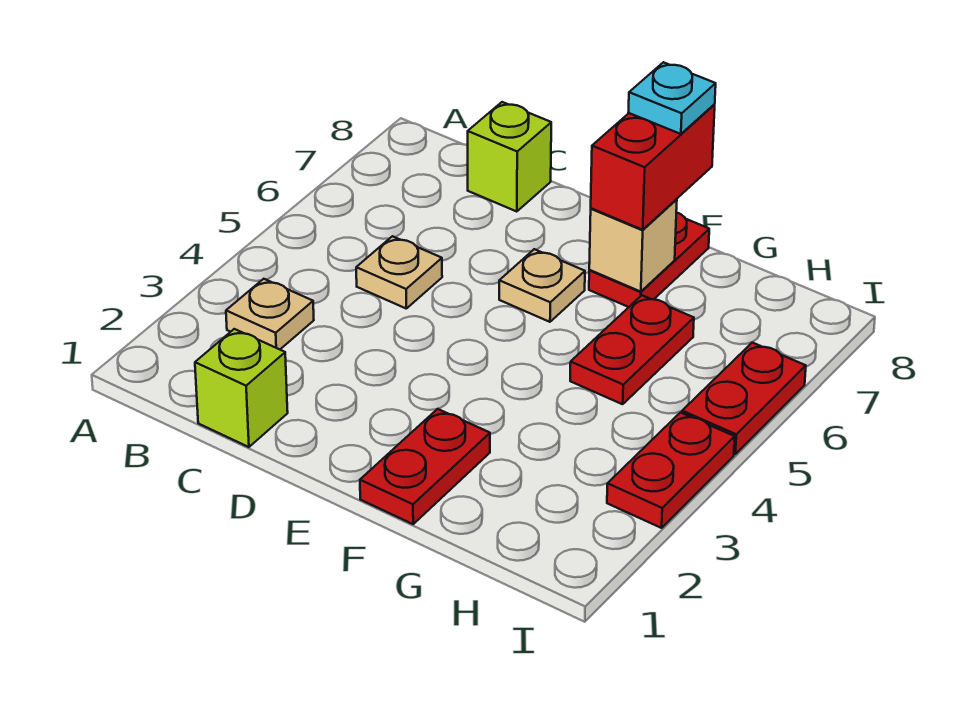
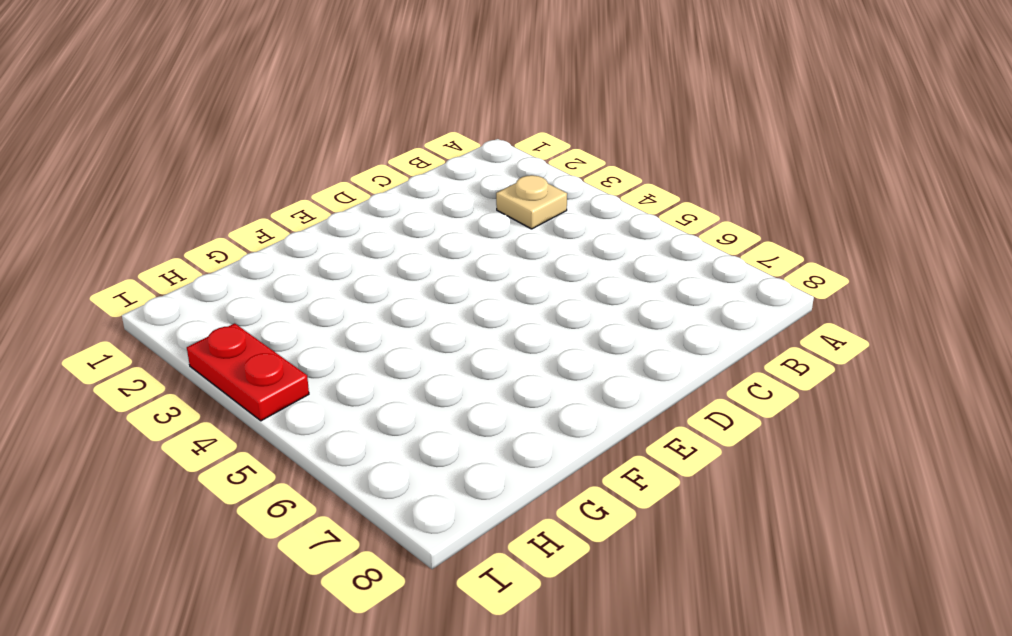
none -> lime brick C1 level 1
none -> tan plate C5 level 1
none -> lime brick C8 level 1

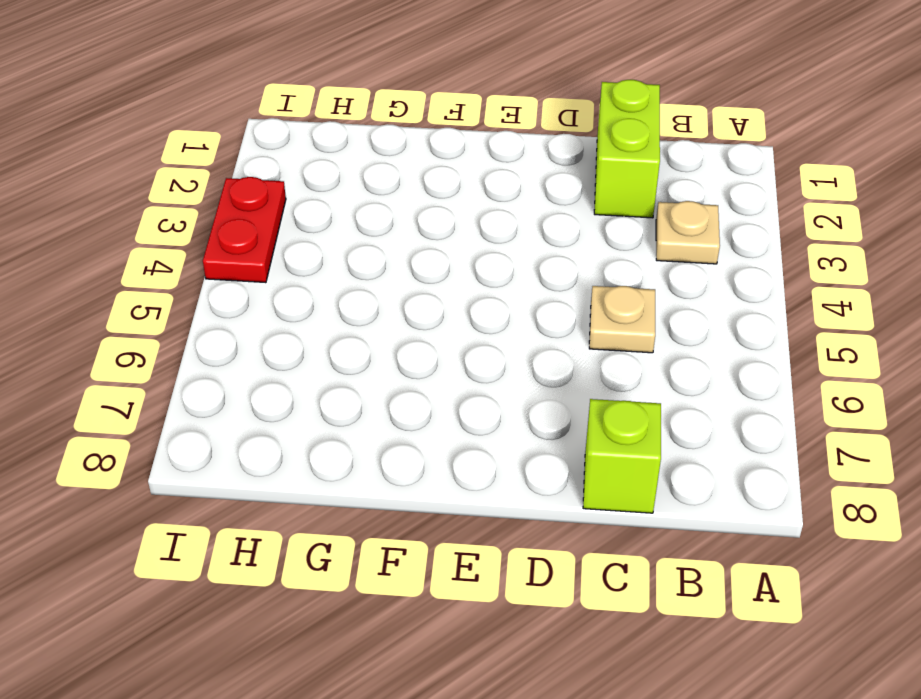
lime brick C1:C2 level 1 -> lime brick C1 level 1
none -> tan plate E6 level 1
none -> red plate F1:F2 level 1
none -> red plate F7:F8 level 1

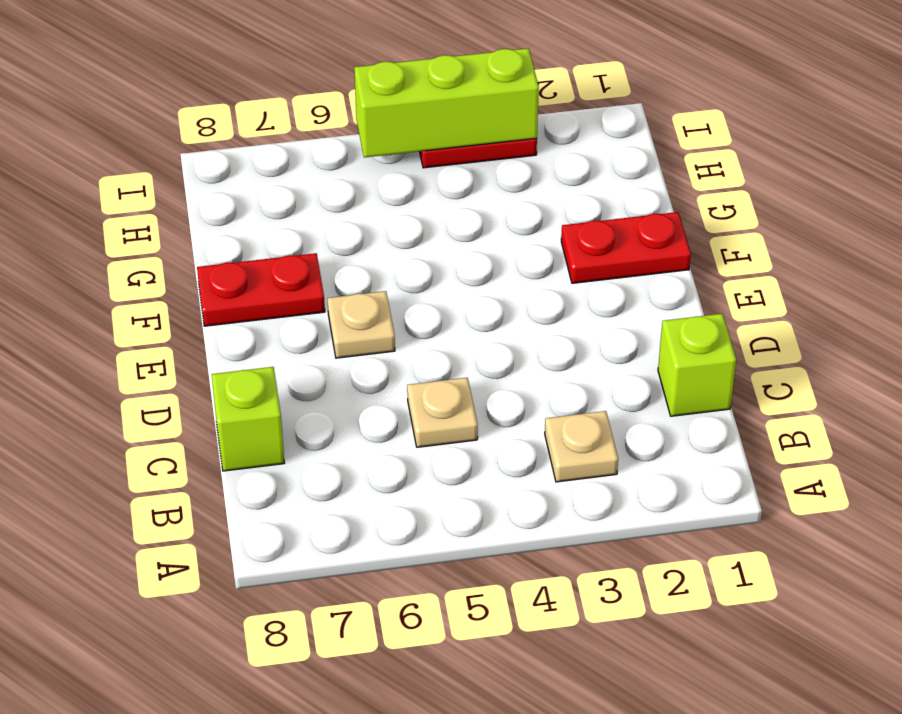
lime brick I3:I5 level 2 -> none
none -> red plate G5:G6 level 1
none -> red plate I5:I6 level 1
none -> tan brick F7 level 2

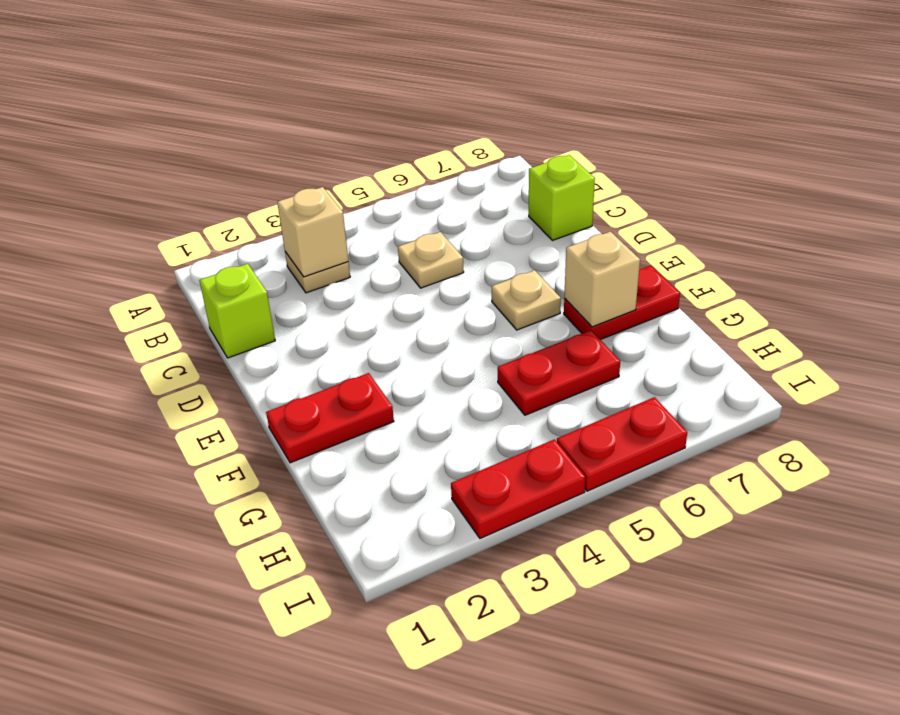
tan brick B3 level 2 -> none
none -> red brick F7:F8 level 3
none -> cyan plate F8 level 4

